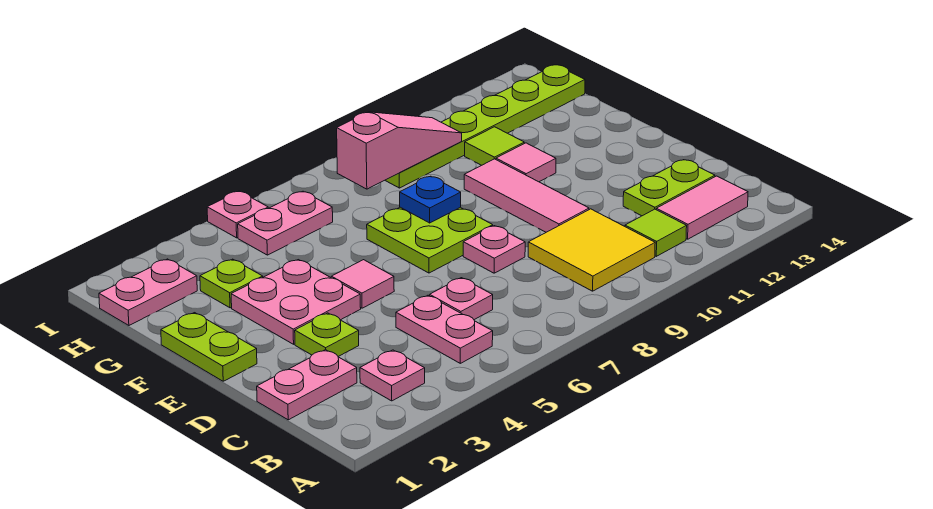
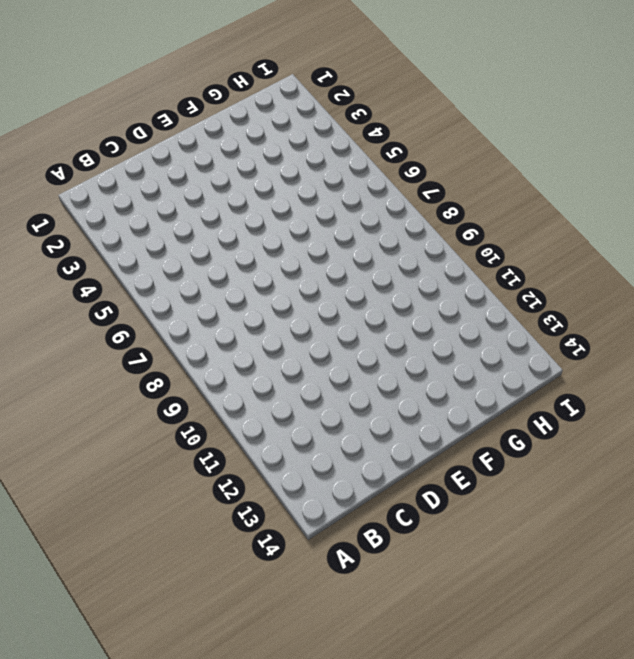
none -> pink plate B3 level 1
none -> pink plate B5:C5 level 1
none -> yellow tile B9:C10 level 1

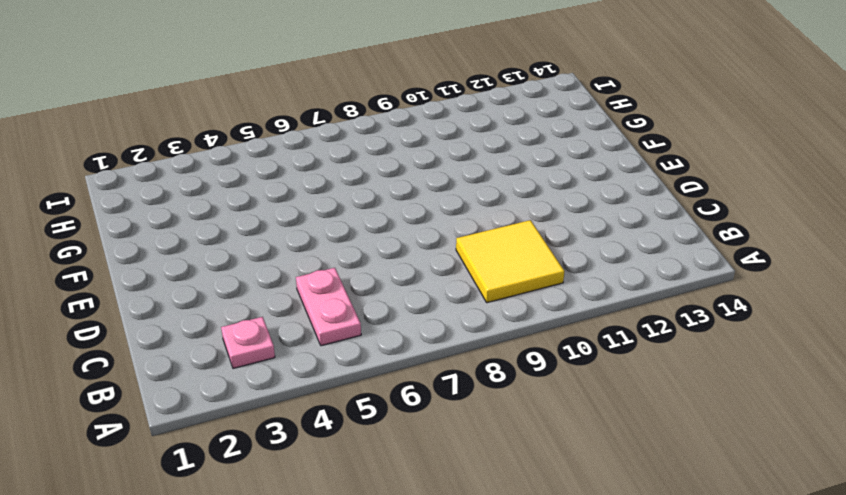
none -> lime tile B11 level 1
none -> pink tile B12:B13 level 1
none -> pink plate C1:C2 level 1

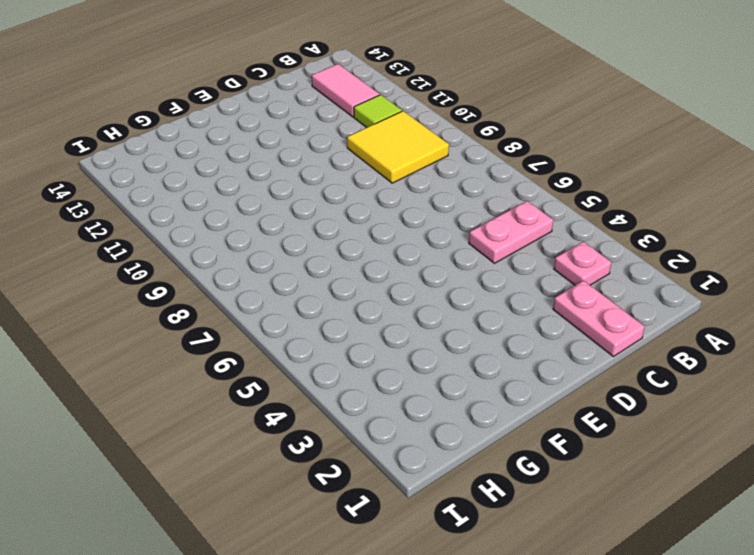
none -> pink plate C6 level 1
none -> lime plate C12:C13 level 1
none -> lime plate D3 level 1

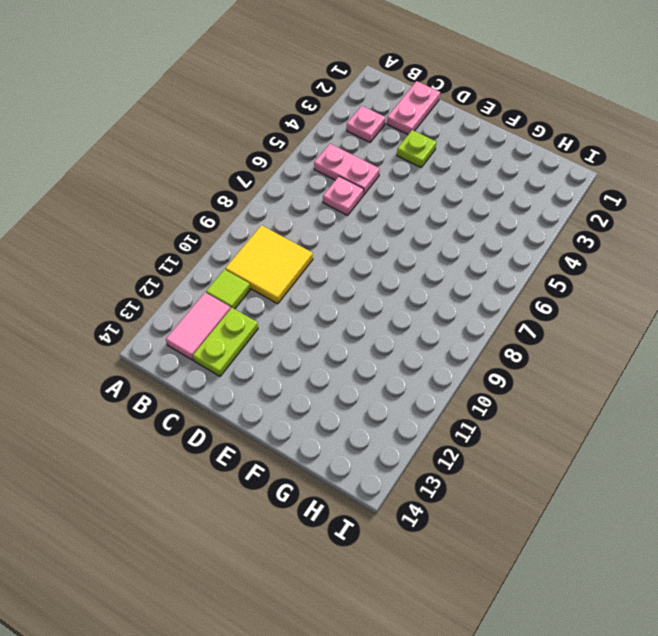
none -> pink plate D8 level 1
none -> pink tile D10:F10 level 1
none -> lime plate E1:F1 level 1

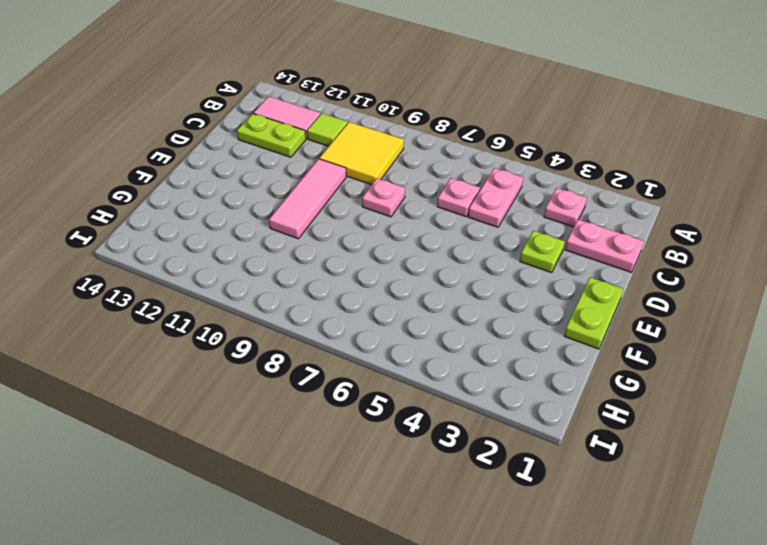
none -> pink plate E3:F4 level 1
none -> pink tile E5 level 1
none -> lime plate E7:F8 level 1

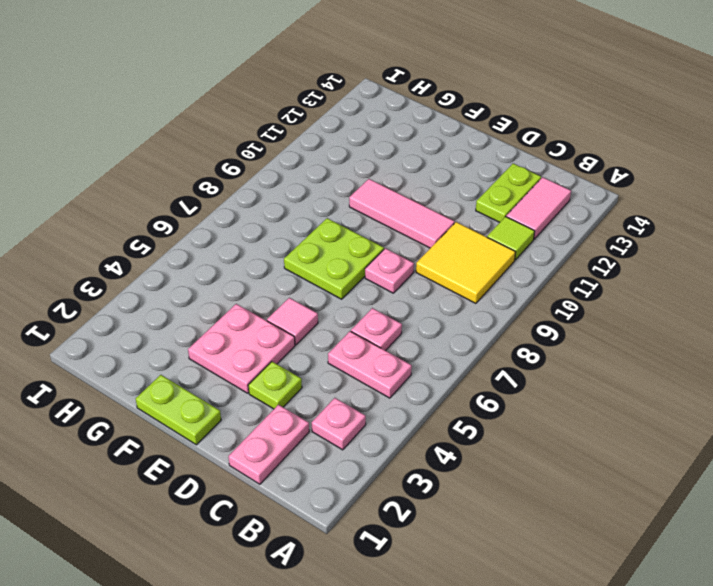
none -> pink tile F11 level 1
none -> lime plate G3 level 1
none -> lime tile G11 level 1

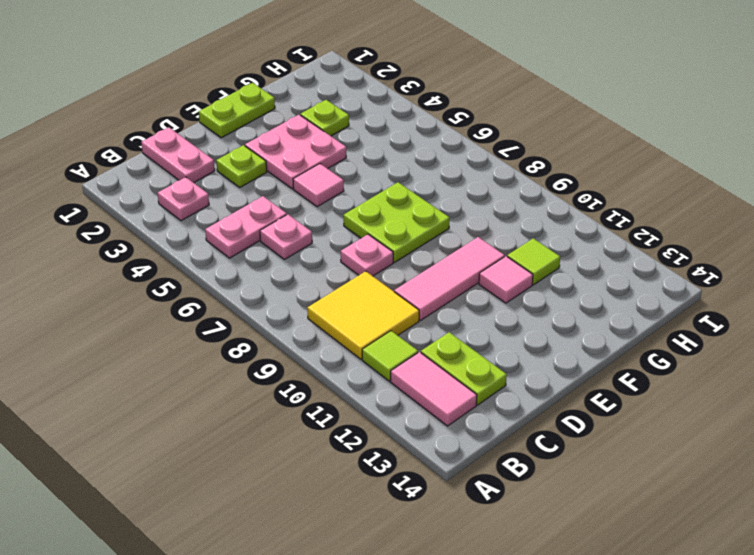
none -> pink plate H1:H2 level 1
none -> pink plate H5:H6 level 1
none -> lime plate H9:H14 level 1

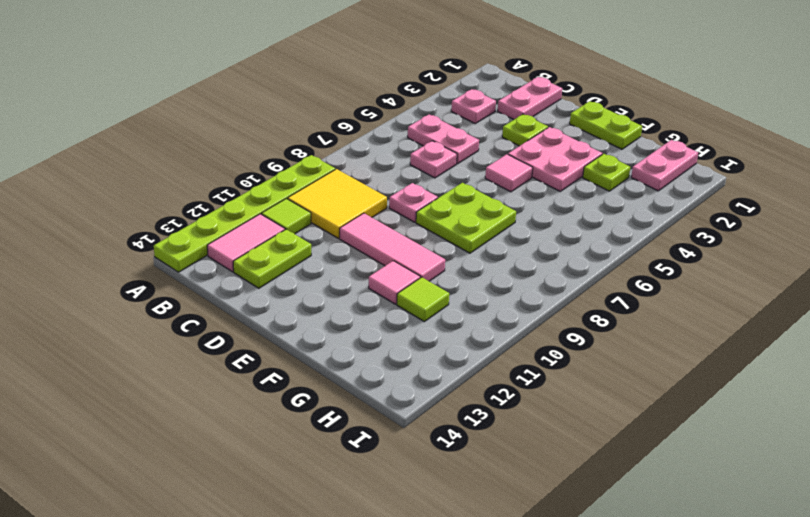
lime plate A9:A14 level 1 -> lime plate H9:H14 level 1
none -> pink plate H5:H6 level 1
none -> pink plate I5 level 1
none -> blue plate F8 level 2

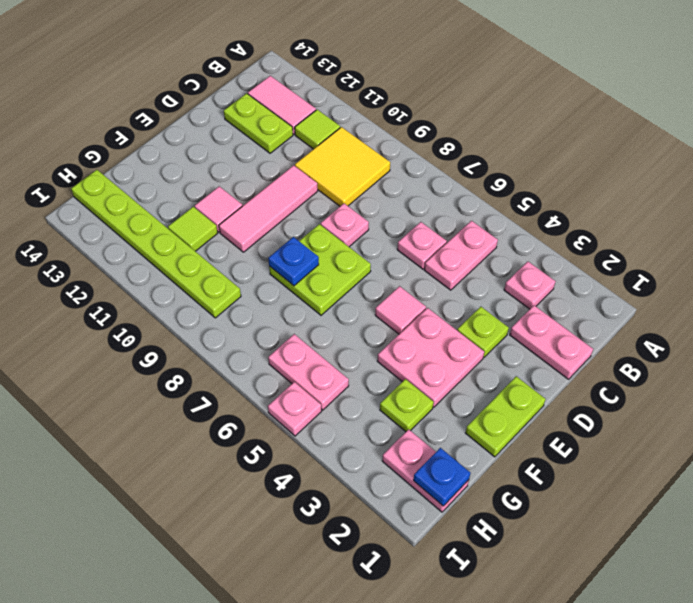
blue plate H1 level 2 -> none
none -> pink slope H8:H10 level 2 top 8

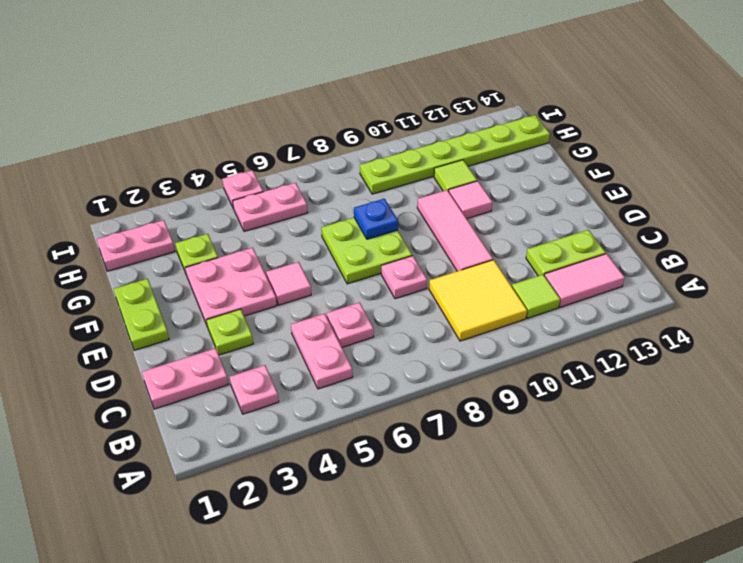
none -> pink slope H8:H10 level 2 top 8

